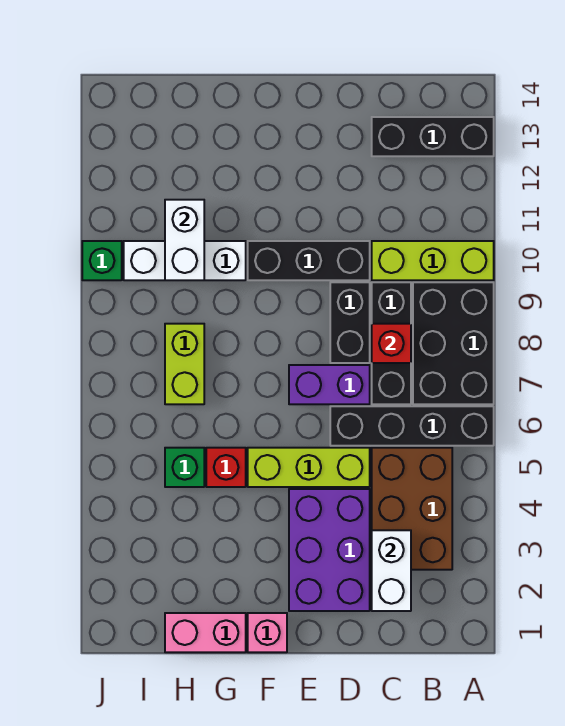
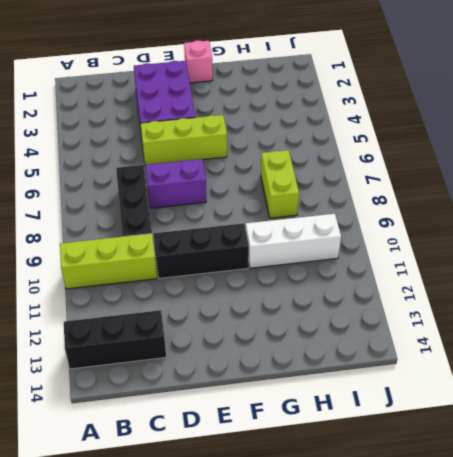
none -> black brick A6:D6 level 1
none -> black brick A7:B9 level 1
none -> brown brick B3:C5 level 1

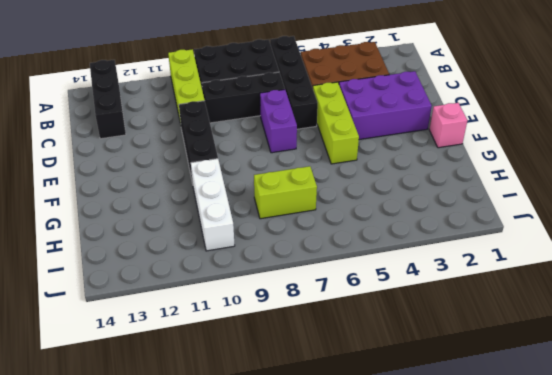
none -> black brick D8:D9 level 1
none -> pink brick G1:H1 level 1
none -> red brick G5 level 1

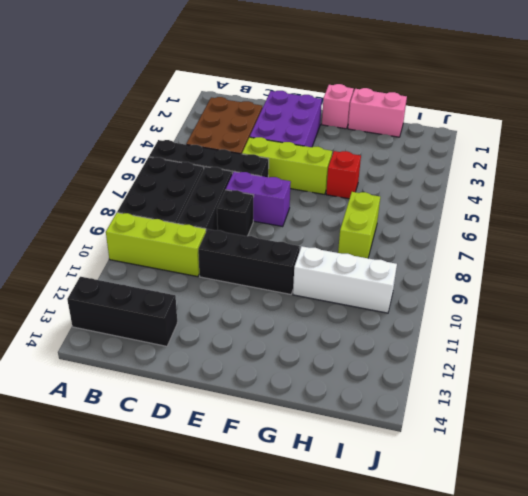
black brick D8 level 1 -> black brick D8:D9 level 1
none -> green brick H5 level 1
none -> green brick J10 level 1
none -> white brick C2:C3 level 2

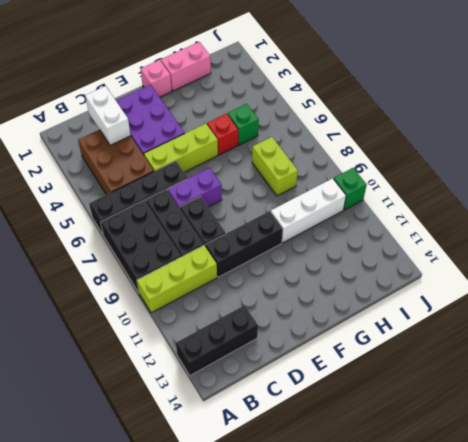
none -> red brick C8 level 2
none -> white brick H10:H11 level 2

